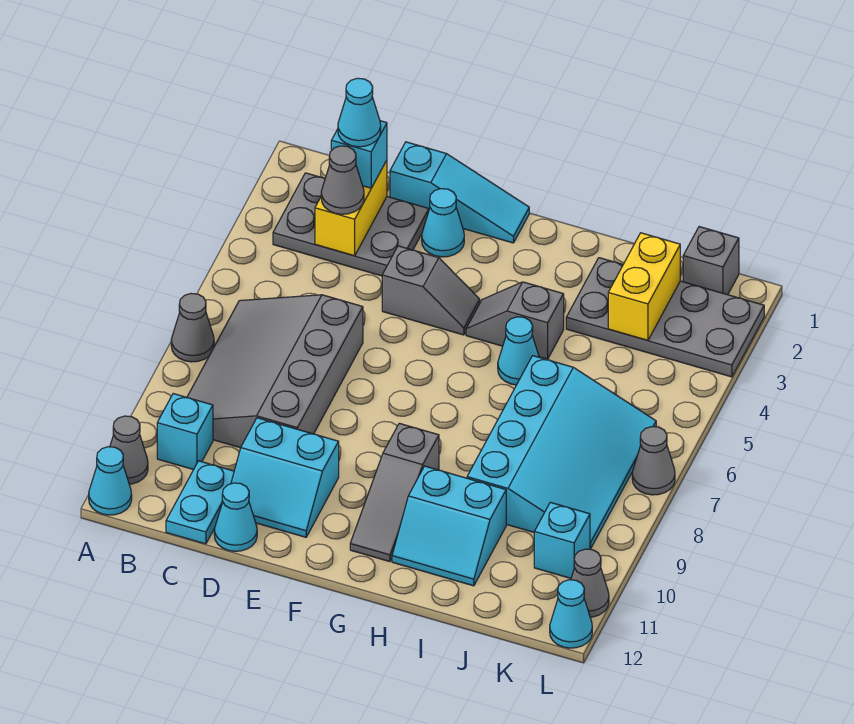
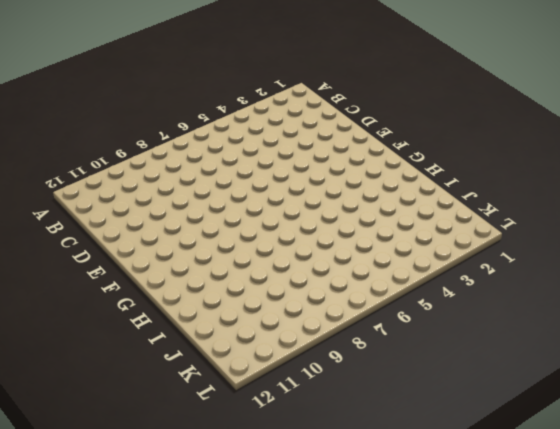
none -> grey cone A7 level 1
none -> grey cone A11 level 1
none -> cyan cone A12 level 1

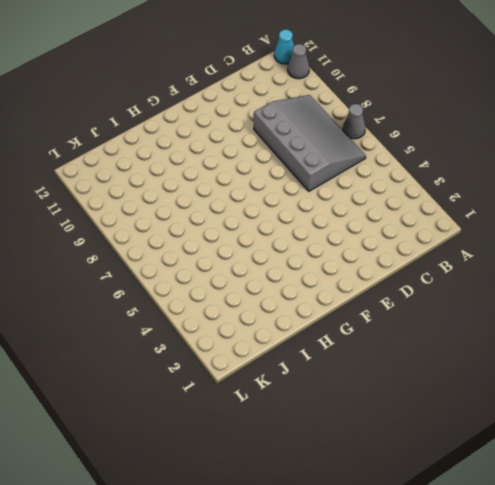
none -> grey plate B2:D3 level 1
none -> cyan brick B10 level 1
none -> cyan plate C11:C12 level 1

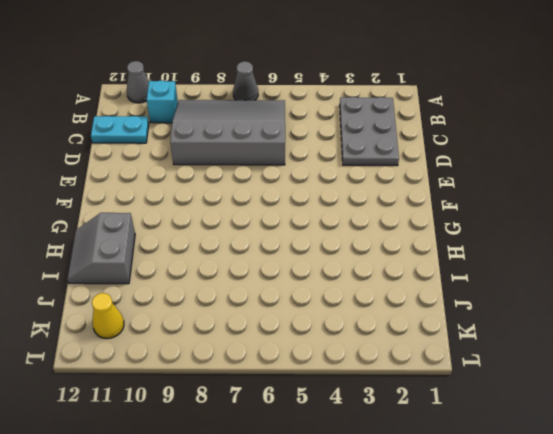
grey slope H11:I12 level 1 top 11 -> cyan slope H10:I11 level 1 top 10
yellow cone K11 level 1 -> none
none -> cyan cone A12 level 1
none -> cyan slope D1:F1 level 1 top D
none -> cyan slope D10:E11 level 1 top 10

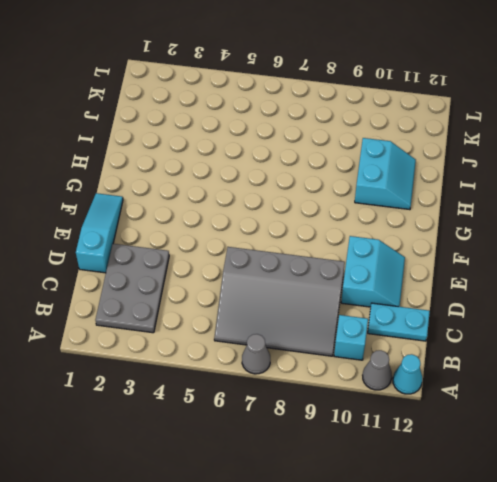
none -> cyan cone D12 level 1
none -> cyan cone E2 level 1
none -> grey slope E4:F4 level 1 top E

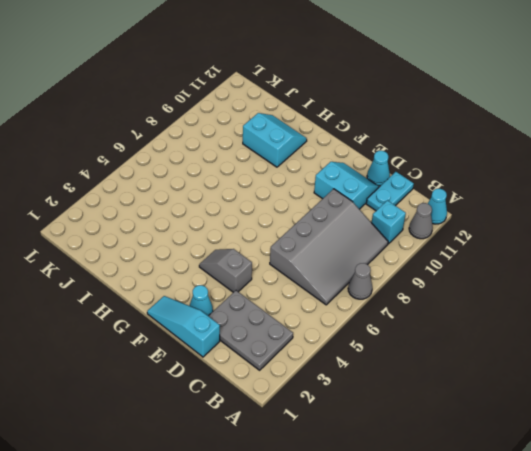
none -> grey slope G4:H4 level 1 top H
none -> grey slope G9:G11 level 1 top 9
none -> cyan cone H5 level 1

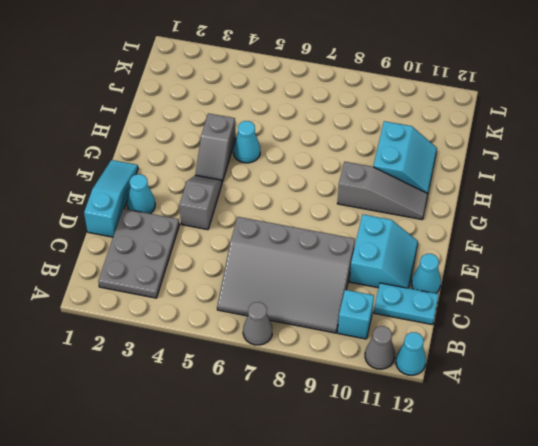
none -> grey plate I2:L3 level 1
none -> cyan slope I6:K9 level 1 top I
none -> grey brick K1 level 1

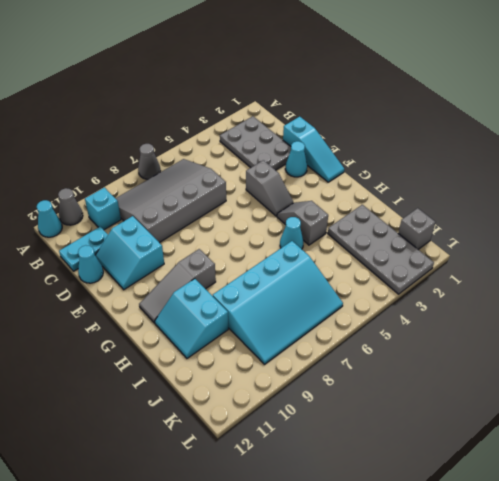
none -> cyan brick K10 level 1
none -> grey cone L7 level 1
none -> grey cone L11 level 1

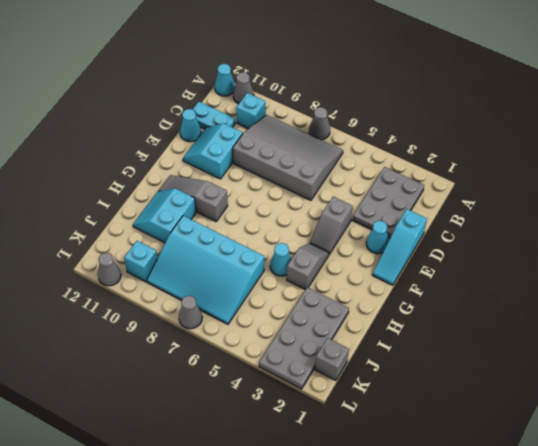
none -> cyan cone L12 level 1
none -> yellow brick C2:C3 level 2
none -> yellow brick J2:J3 level 2

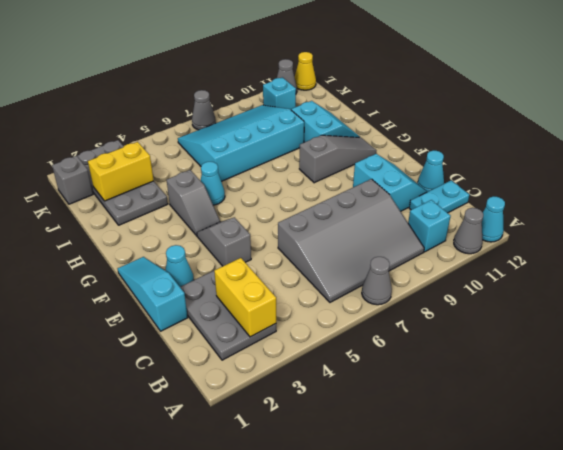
yellow brick B3:C3 level 2 -> yellow brick C2:C3 level 2
yellow cone L12 level 1 -> cyan cone L12 level 1
none -> cyan brick C2 level 3
none -> grey cone C3 level 3
none -> cyan cone C2 level 4

